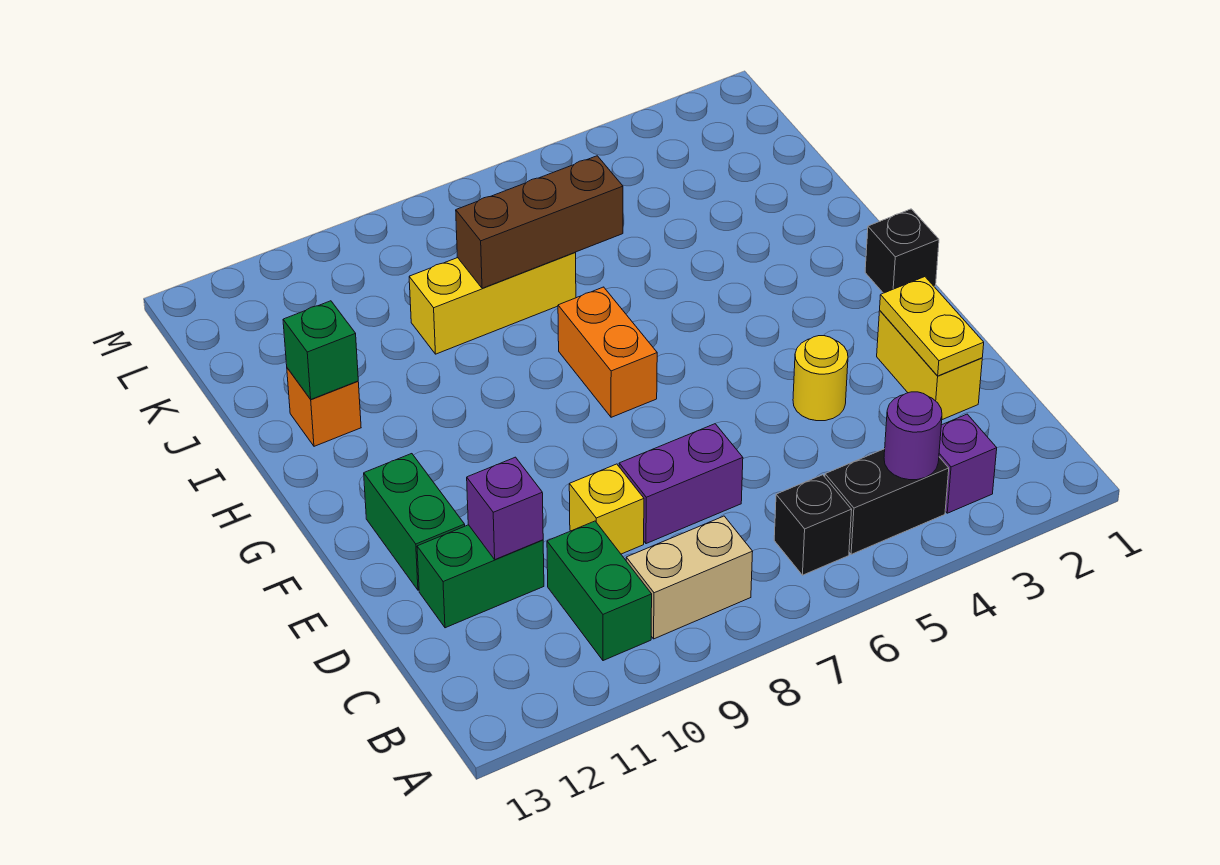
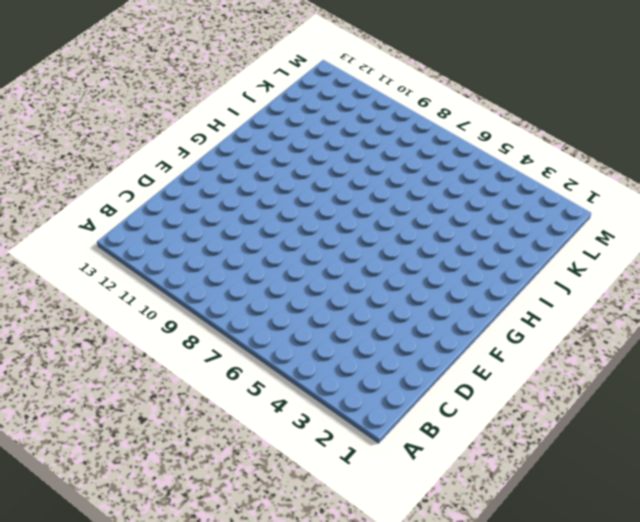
none -> purple brick B3 level 1
none -> black brick B4:B5 level 1
none -> black brick B6 level 1

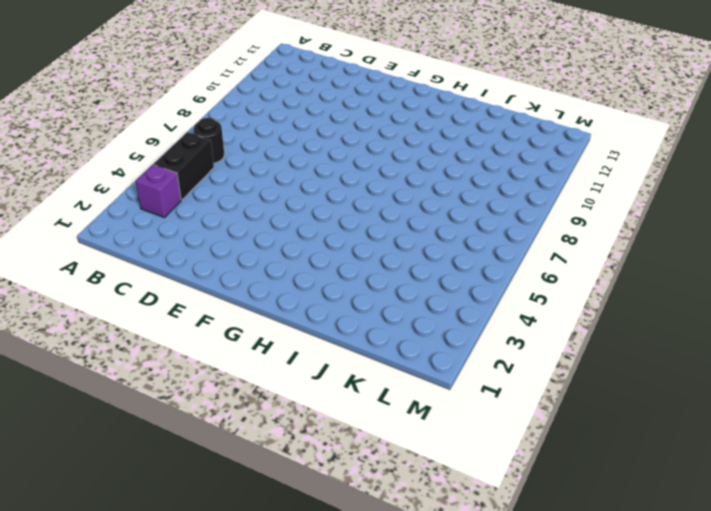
black round brick B6 level 1 -> black brick B6 level 1
none -> tan brick B8:B9 level 1
none -> green brick B10:C10 level 1
none -> yellow brick D2:E2 level 1

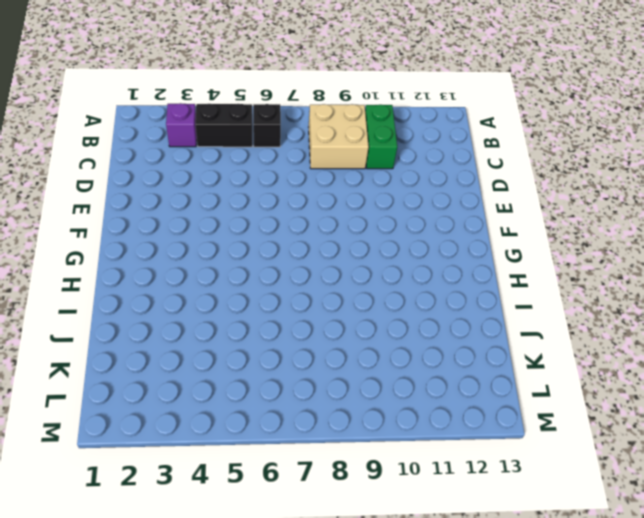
tan brick B8:C9 level 1 -> tan brick B8:B9 level 1
none -> yellow brick D2:E2 level 1
none -> purple brick D7:D8 level 1
none -> yellow brick D9 level 1

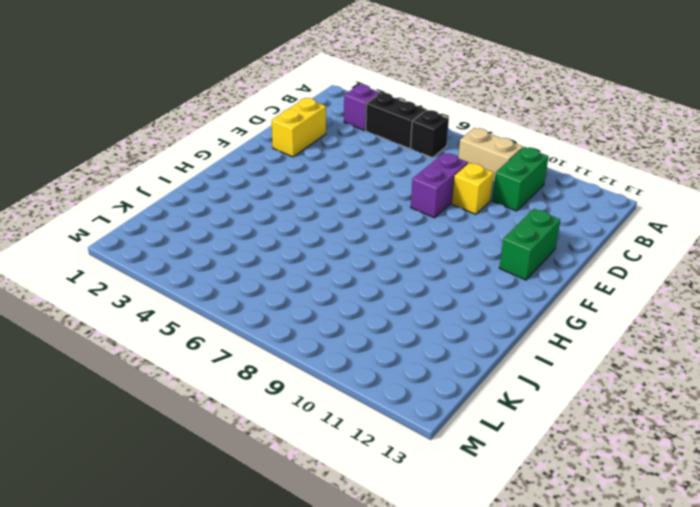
purple brick D8:E8 level 1 -> purple brick D7:D8 level 1
none -> green brick D11:D12 level 1
none -> yellow round brick E4 level 1
none -> black brick G1 level 1

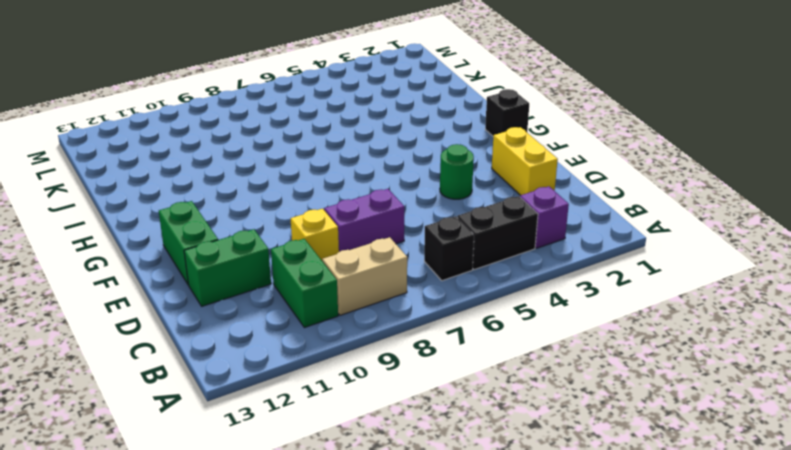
green round brick E4 level 1 -> yellow round brick E4 level 1
none -> orange brick G7:H7 level 1
none -> orange brick I12 level 1
none -> yellow brick J7:J9 level 1

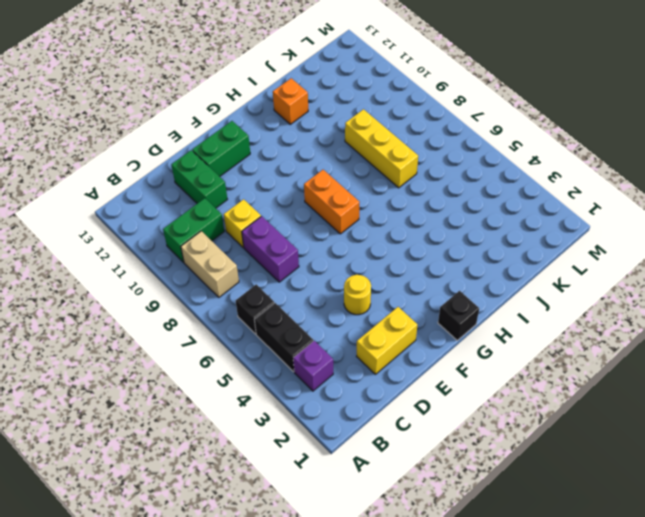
orange brick G7:G8 level 1 -> orange brick G7:H7 level 1
none -> purple round brick B4 level 2
none -> yellow plate D2:E2 level 2
none -> purple brick D11 level 2

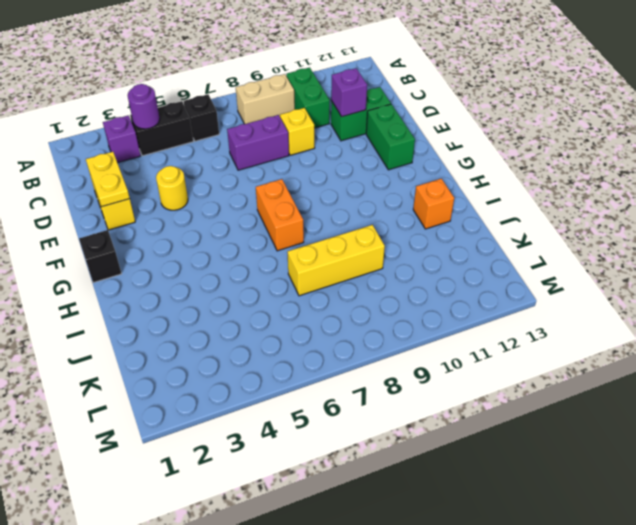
none -> green brick I12 level 2
none -> brown brick J6:J8 level 2

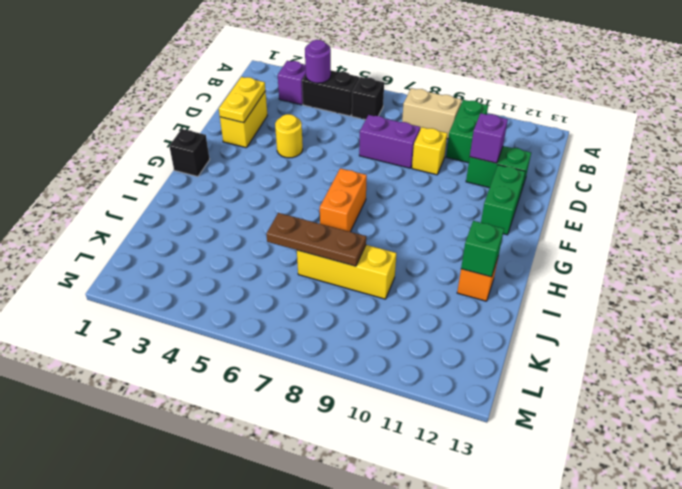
brown plate J6:J8 level 2 -> brown brick J6:J8 level 2

